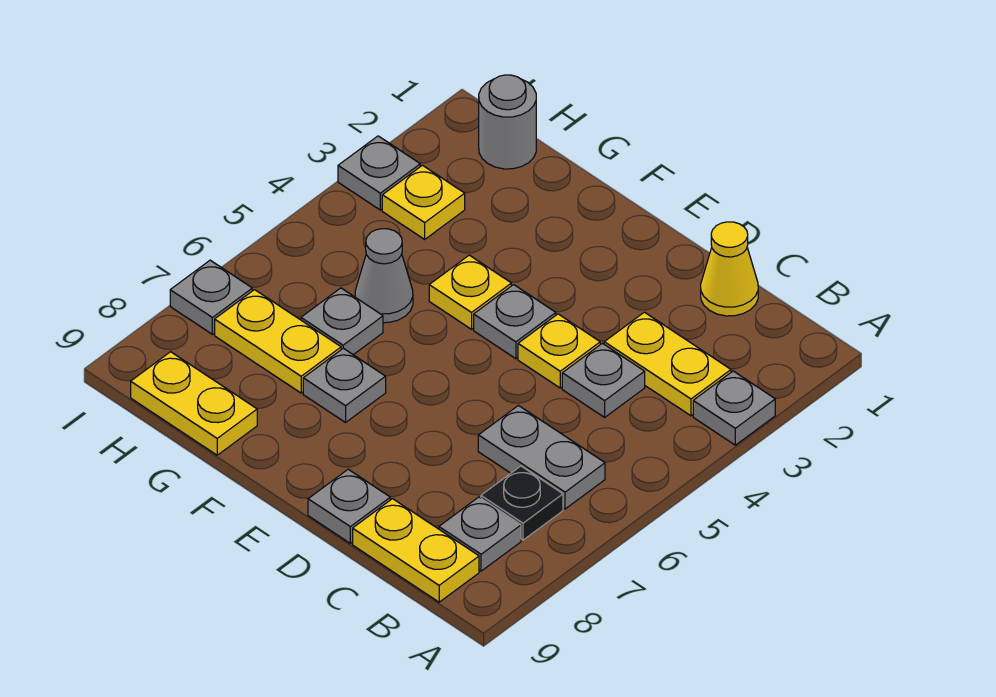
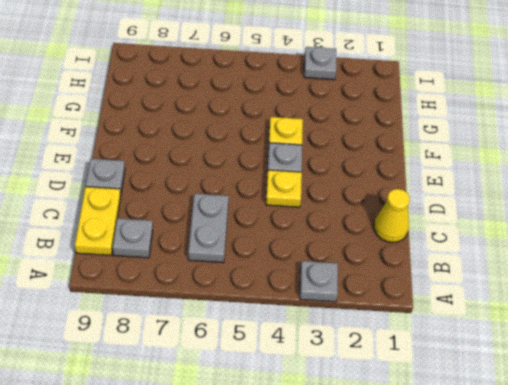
none -> yellow plate B3:C3 level 1
none -> black plate B7 level 1
none -> grey plate C4 level 1

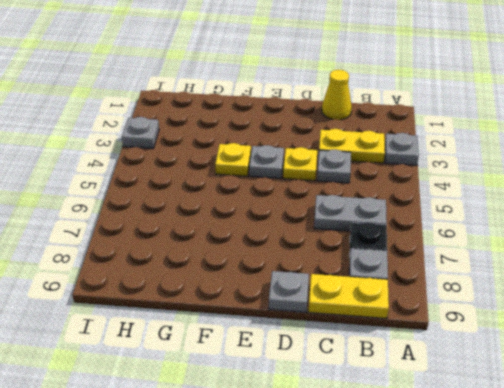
none -> grey plate F7 level 1
none -> grey cone G5 level 1
none -> grey plate G6 level 1

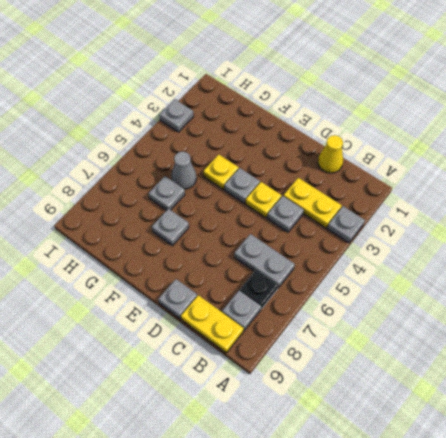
none -> yellow plate G7:H7 level 1
none -> yellow plate G9:H9 level 1
none -> grey round brick H1 level 1

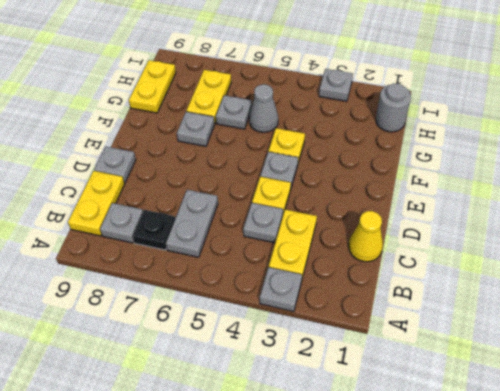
none -> yellow plate H3 level 1
none -> grey plate I7 level 1

